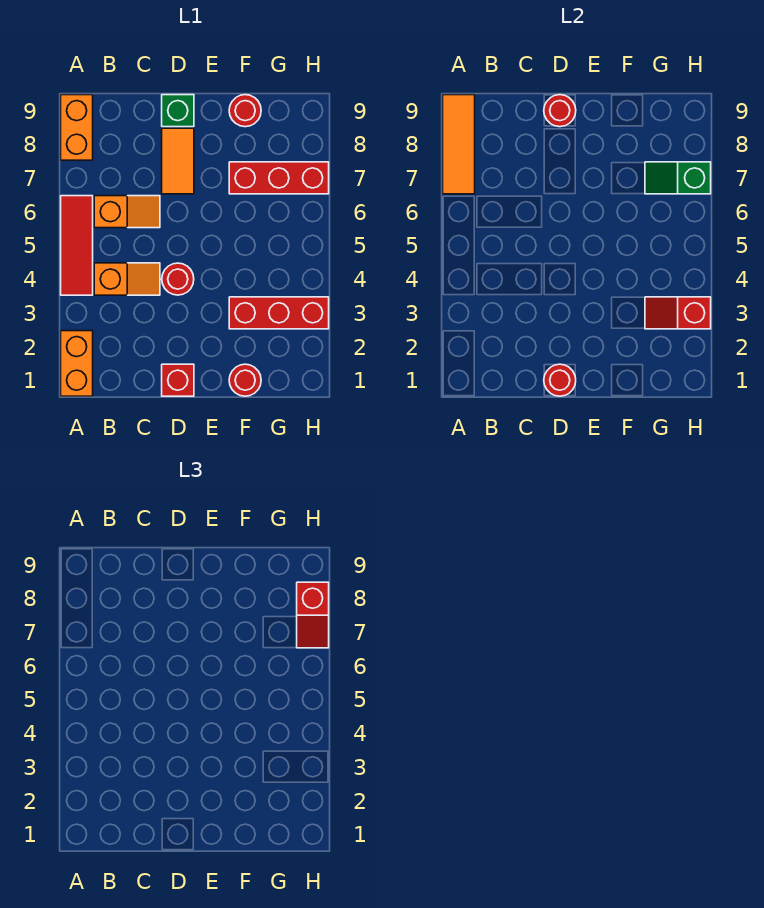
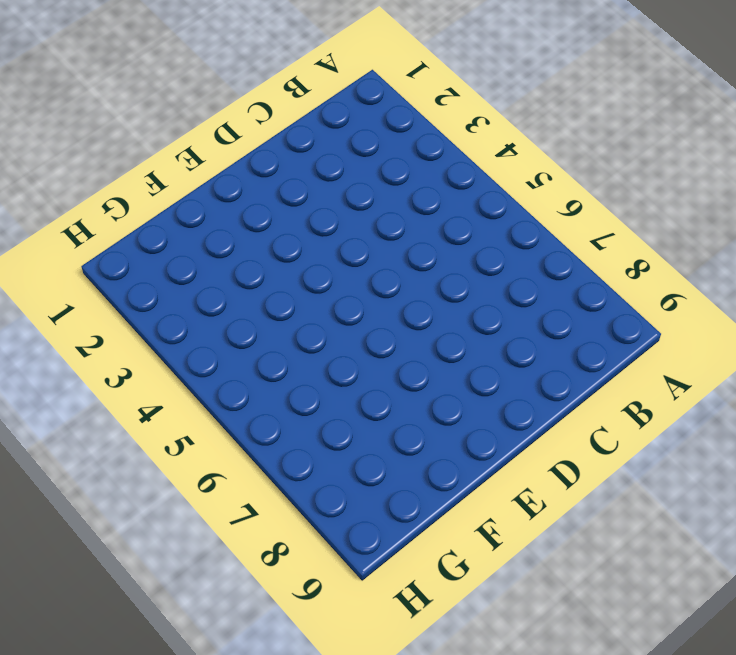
none -> orange brick A1:A2 level 1
none -> red tile A4:A6 level 1
none -> orange brick A8:A9 level 1

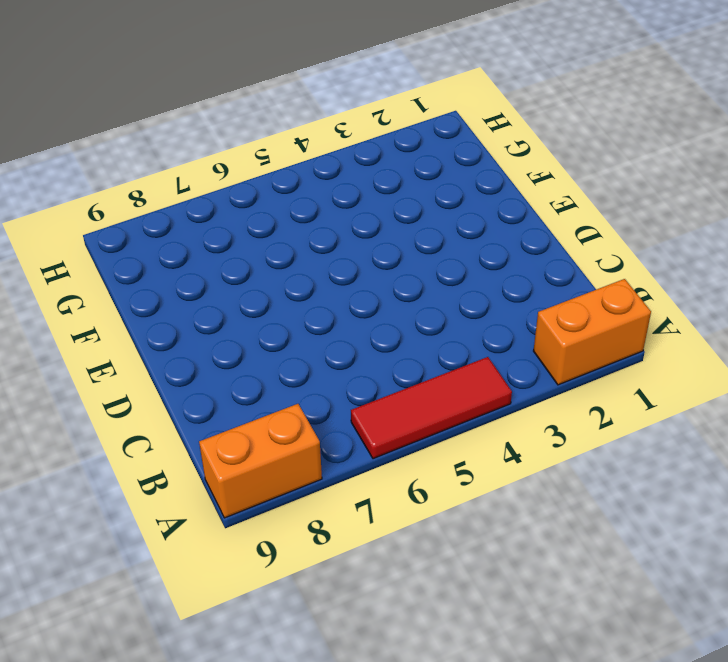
none -> orange slope B4:C4 level 1 top B
none -> orange slope B6:C6 level 1 top B
none -> red brick D1 level 1

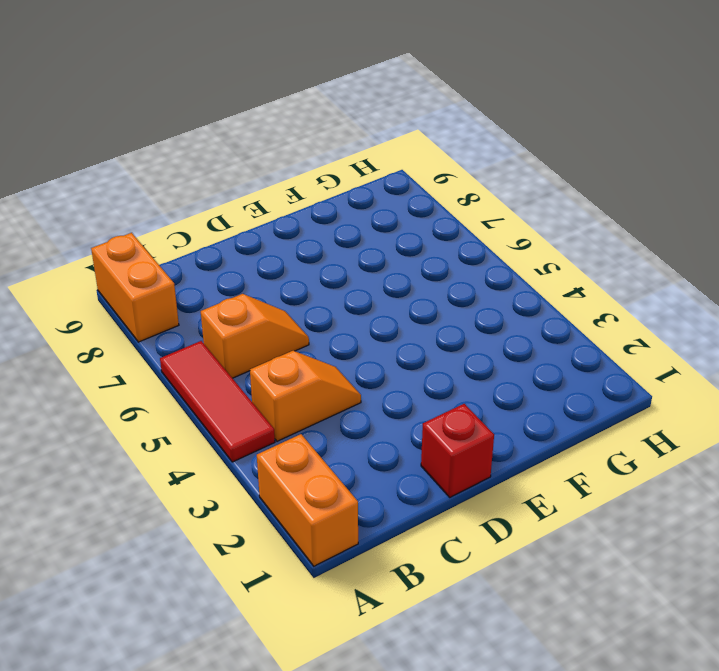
none -> red round brick D4 level 1
none -> orange tile D7:D8 level 1
none -> green brick D9 level 1

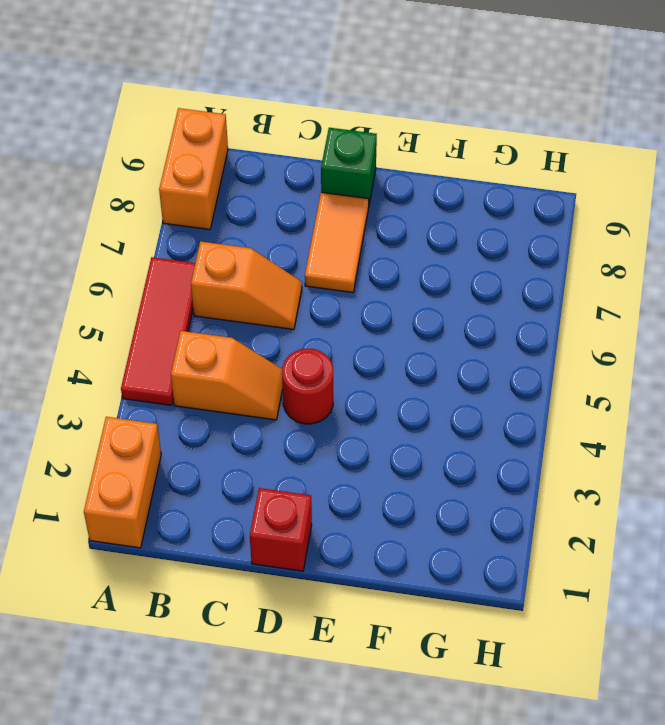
none -> red round brick F1 level 1
none -> red brick F3:H3 level 1
none -> red brick F7:H7 level 1

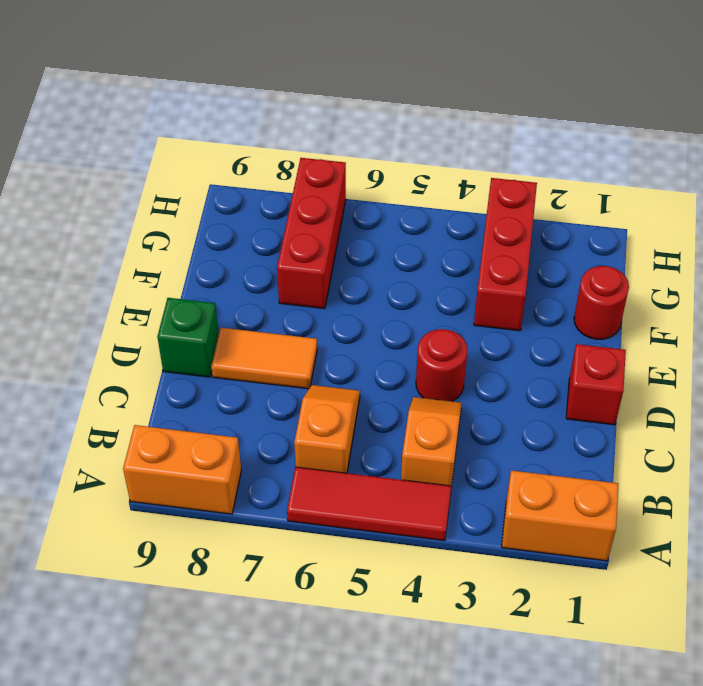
none -> red round brick F9 level 1
none -> orange tile A7:A9 level 2
none -> red round brick D1 level 2

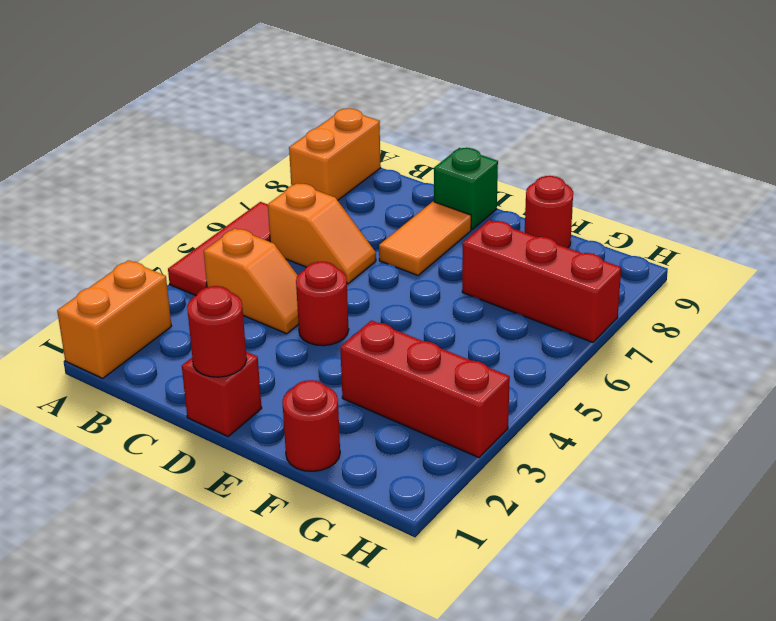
none -> orange tile A7:A9 level 2
none -> red round brick D9 level 2
none -> red slope G3:H3 level 2 top H

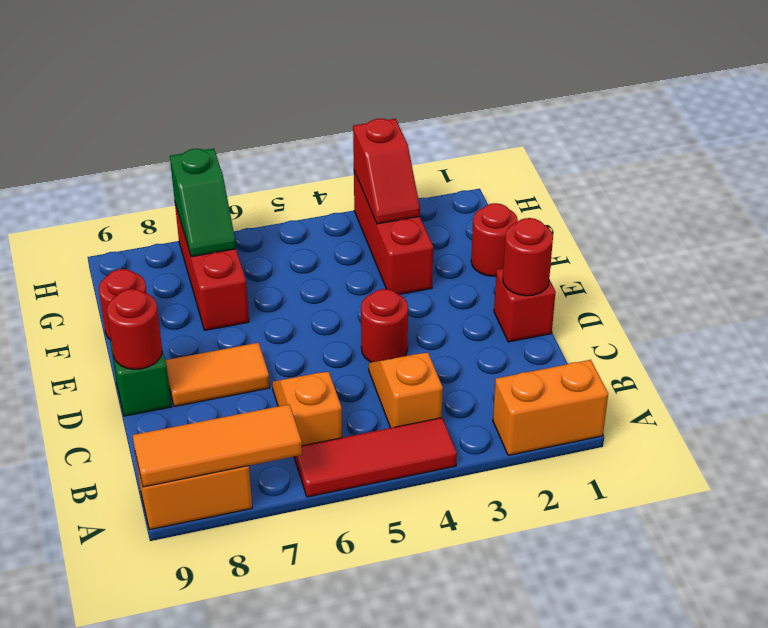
none -> red slope H7:H8 level 3 top 8

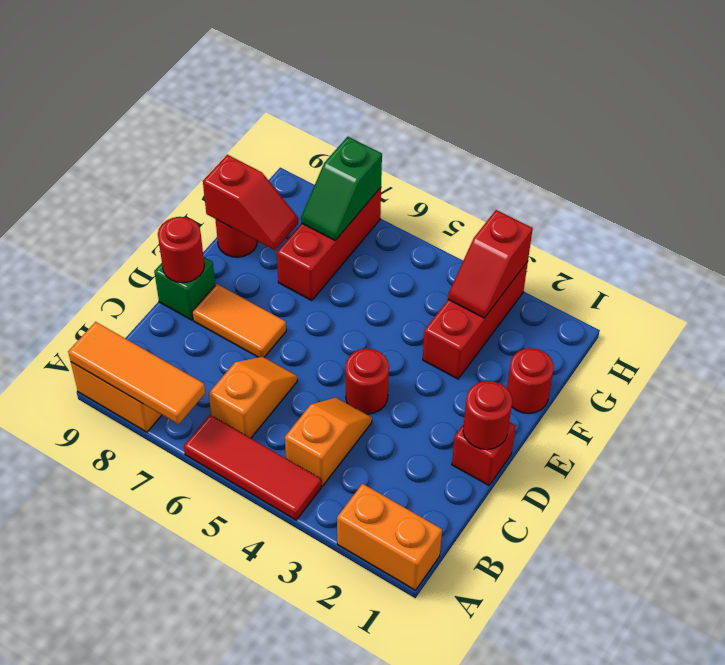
red slope F8:F9 level 2 top 9 -> red slope H7:H8 level 3 top 8

